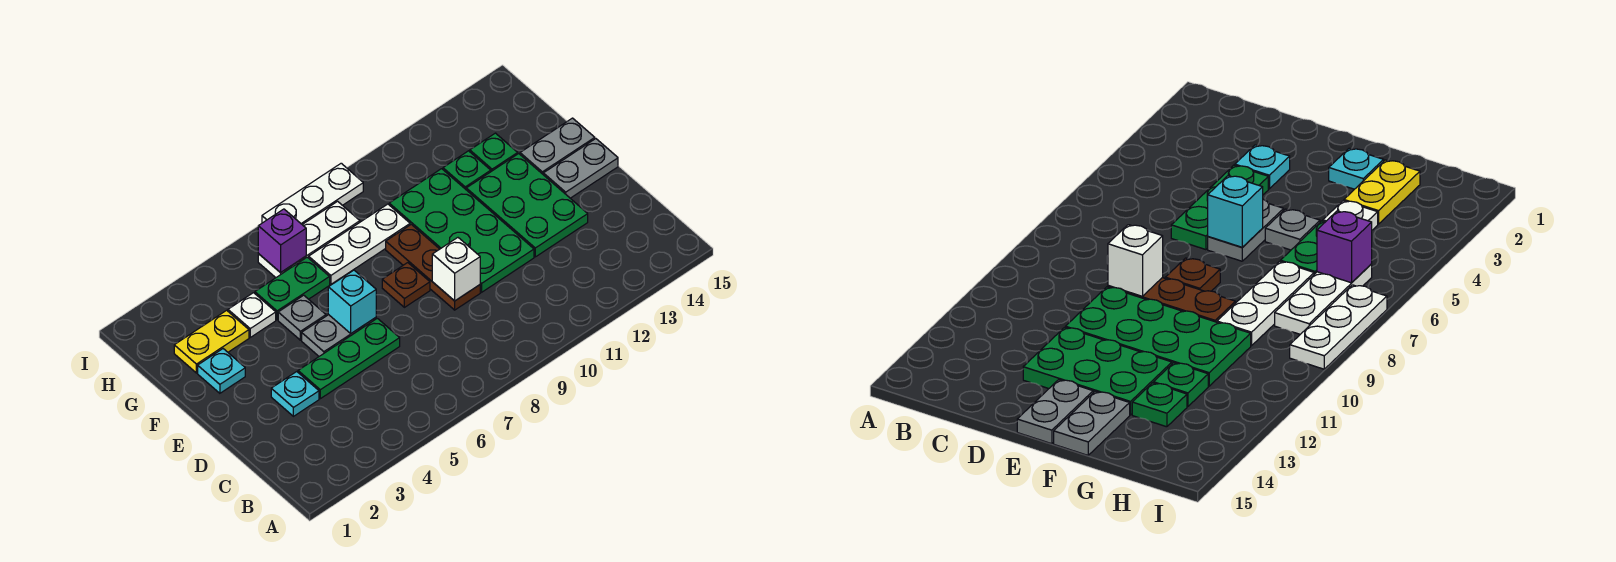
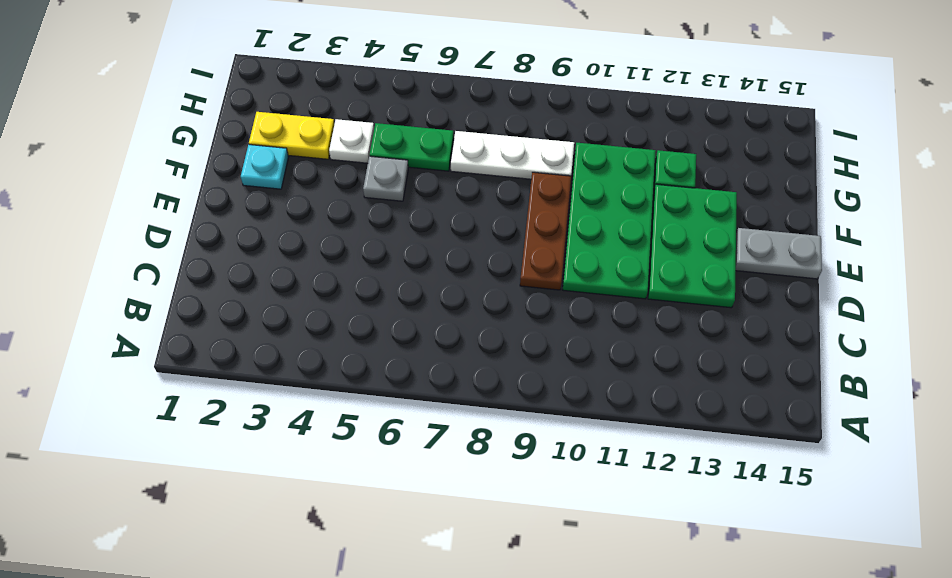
none -> cyan plate D3 level 1
none -> green plate D4:D6 level 1
none -> grey plate E5:E6 level 1

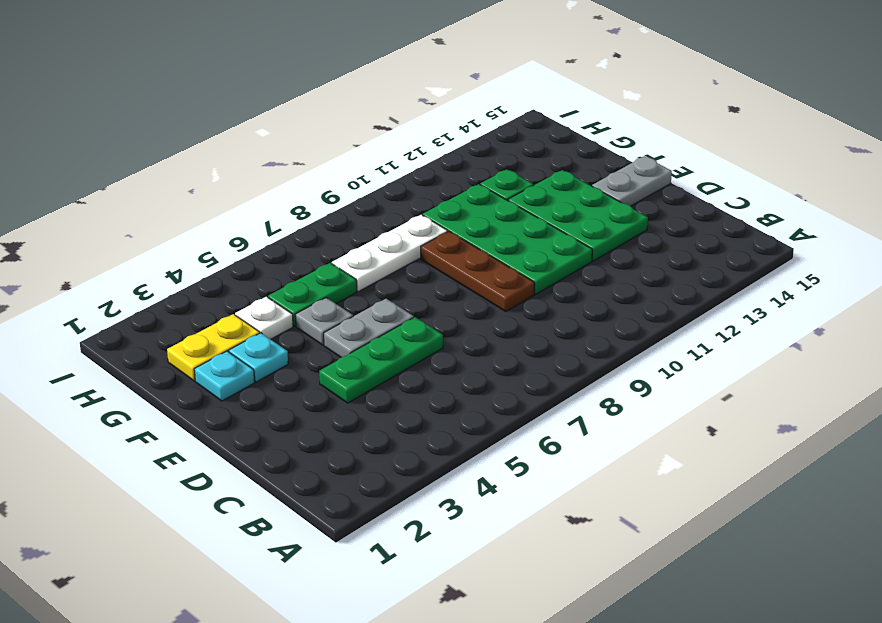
cyan plate F3 level 1 -> cyan plate D3 level 1
none -> brown plate E8 level 1
none -> grey plate F14:F15 level 1
none -> green plate G13 level 1

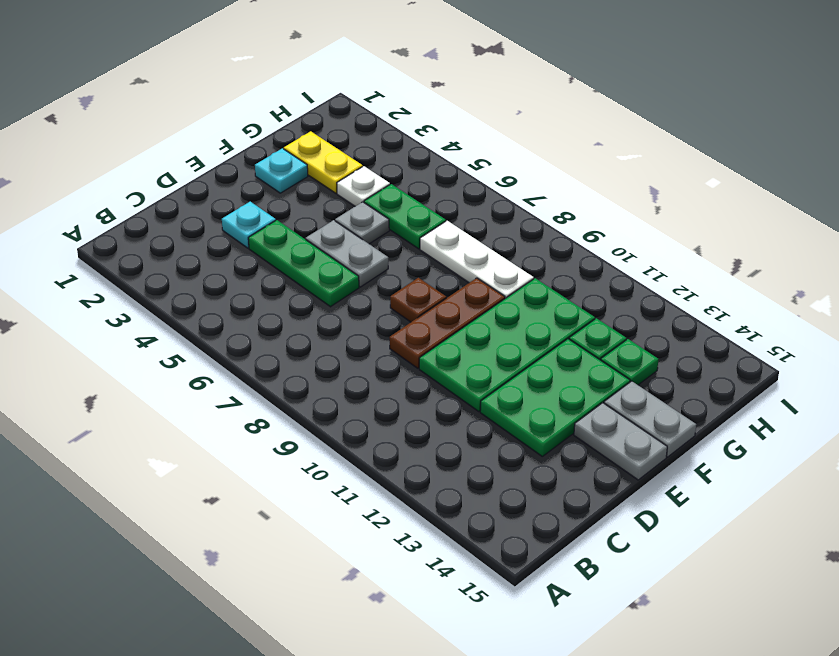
none -> white plate H6:H8 level 1
none -> white plate I7:I9 level 1
none -> white brick D9 level 2

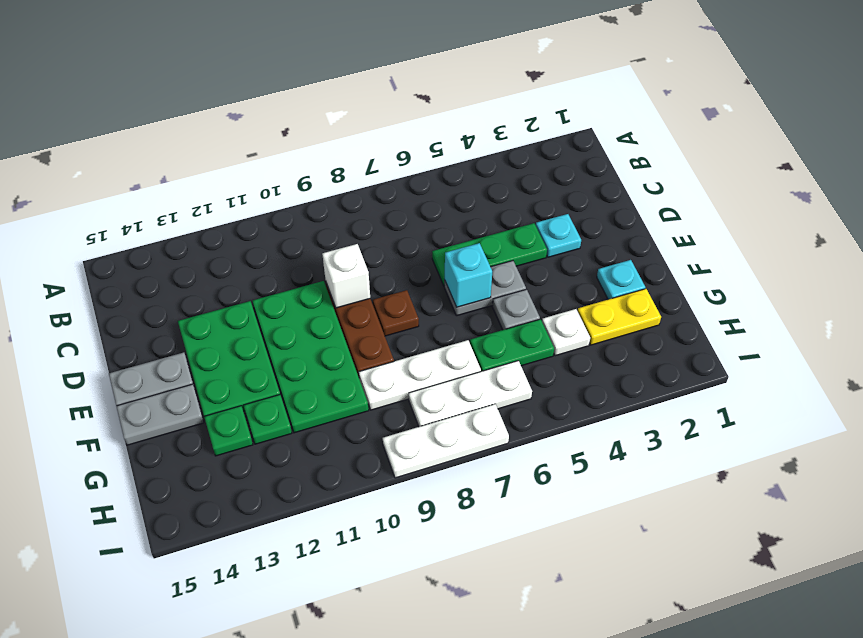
none -> purple brick H6 level 2

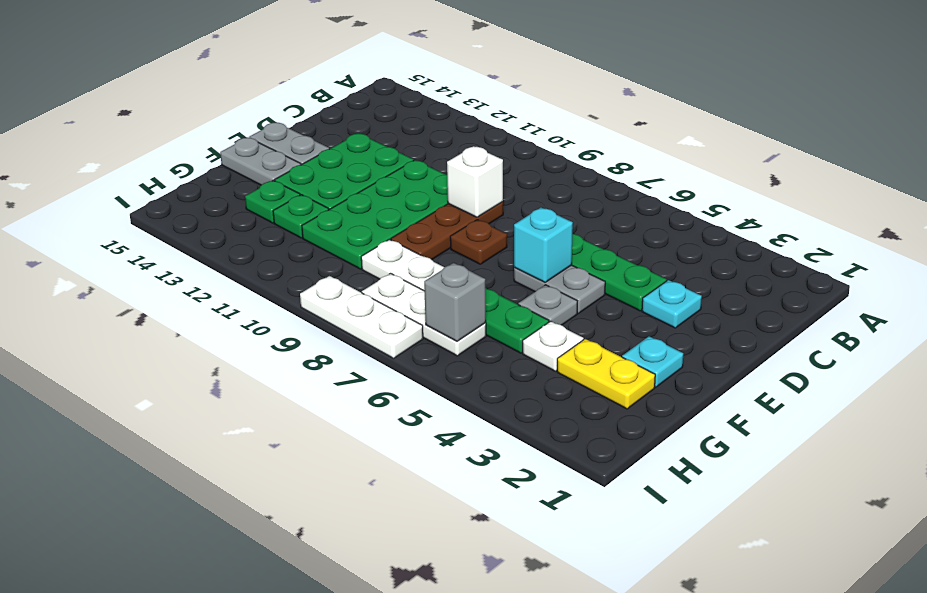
grey brick H6 level 2 -> purple brick H6 level 2

